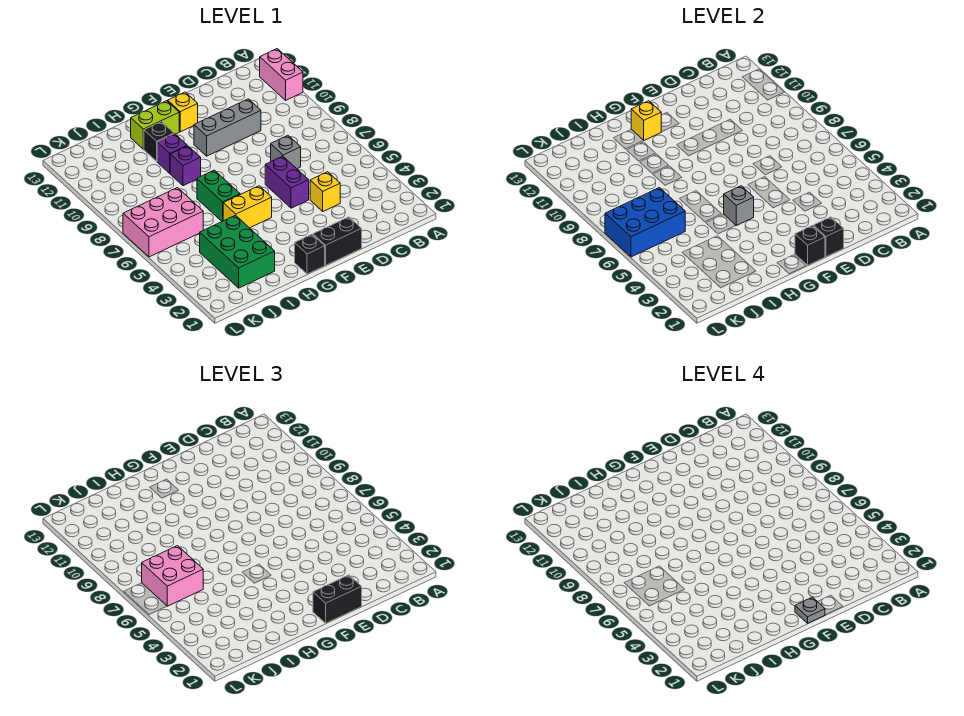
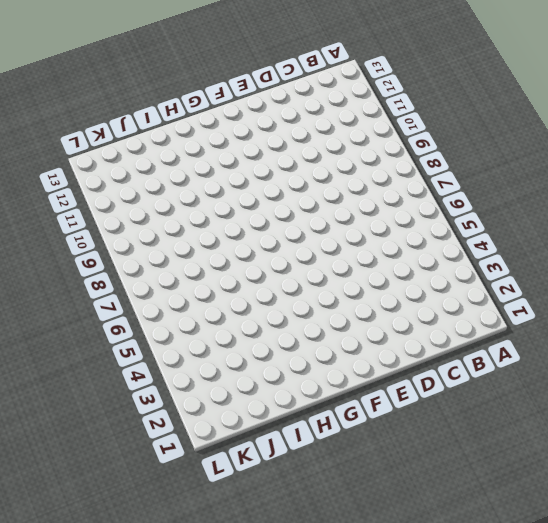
none -> pink brick A11:A12 level 1
none -> yellow brick D4 level 1
none -> grey brick D7 level 1

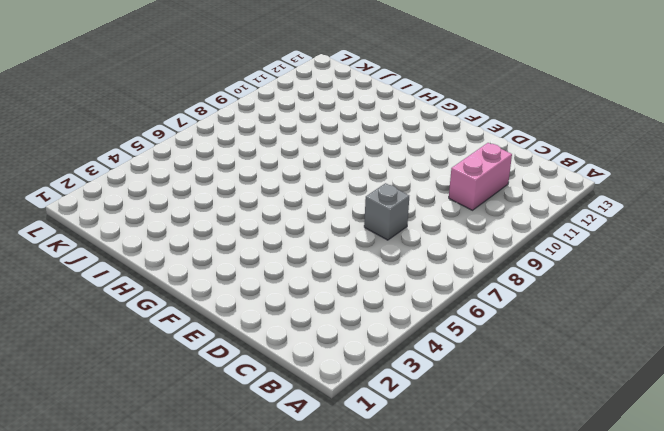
pink brick C10:C11 level 1 -> pink brick A11:A12 level 1
none -> yellow brick D4 level 1
none -> grey brick D10:F10 level 1
none -> black brick E1:F1 level 1

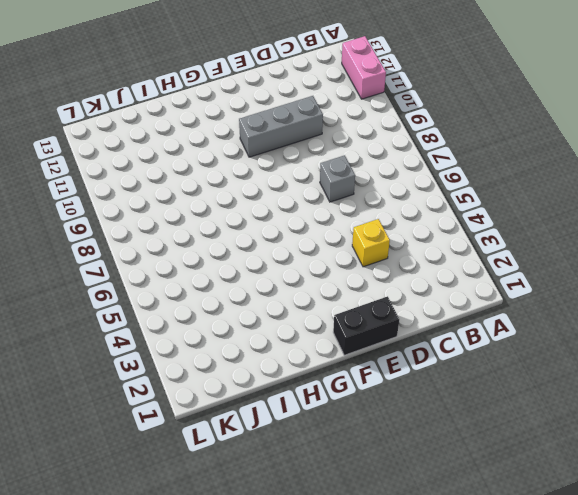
none -> purple brick E5:E6 level 1
none -> yellow brick F12 level 1
none -> black brick G1 level 1

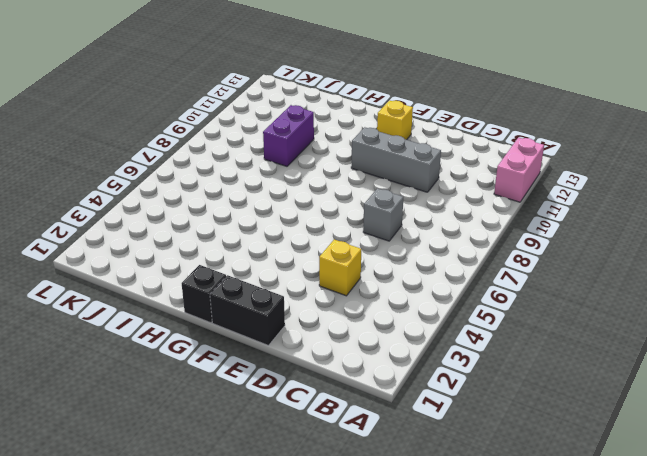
purple brick I9:I10 level 1 -> purple brick E5:E6 level 1
none -> yellow brick G5:H5 level 1
none -> lime brick G12:H12 level 1
none -> green brick H6:H7 level 1

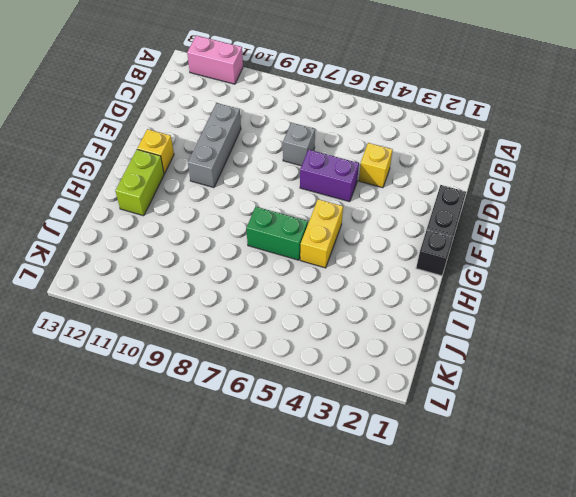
none -> purple brick H9 level 1
none -> purple brick H10 level 1
none -> black brick H11 level 1

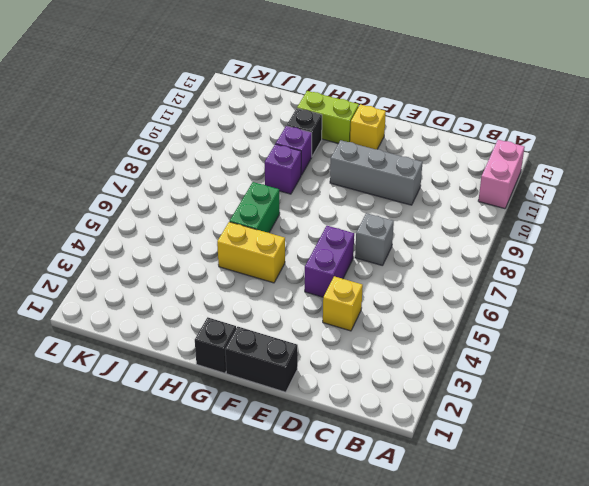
none -> green brick I2:J4 level 1
none -> pink brick J6:L7 level 1
none -> black brick E1 level 2

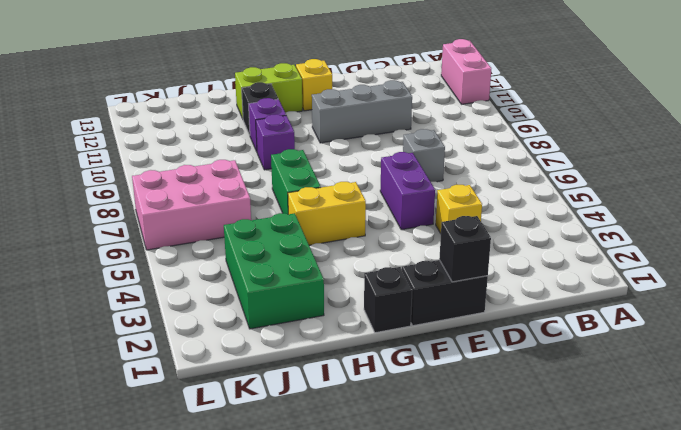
none -> black brick F1 level 2
none -> grey brick G5 level 2
none -> yellow brick G12 level 2

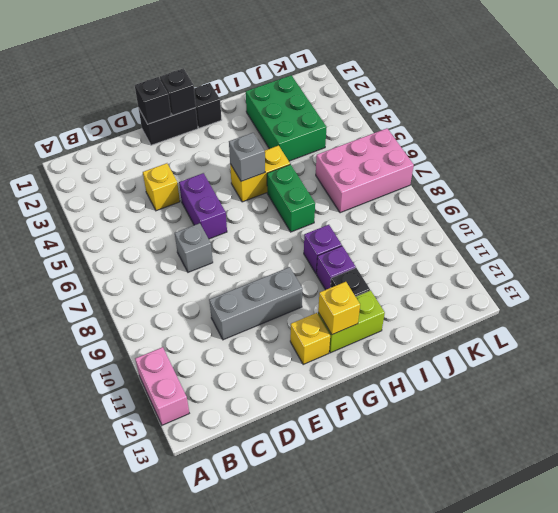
none -> blue brick J6:L7 level 2
none -> black brick E1:F1 level 3
none -> pink brick J6:K7 level 3

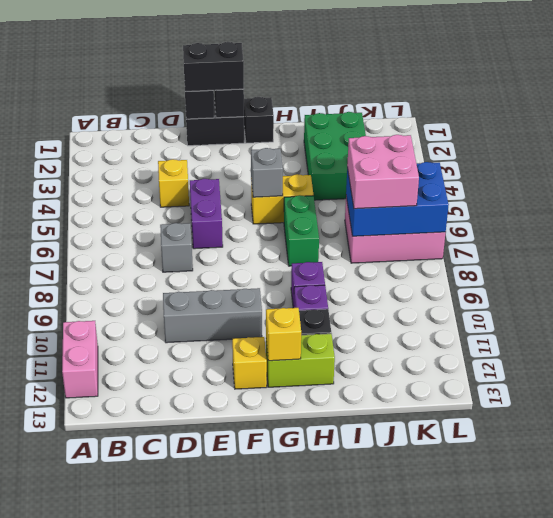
none -> grey plate F1 level 4

